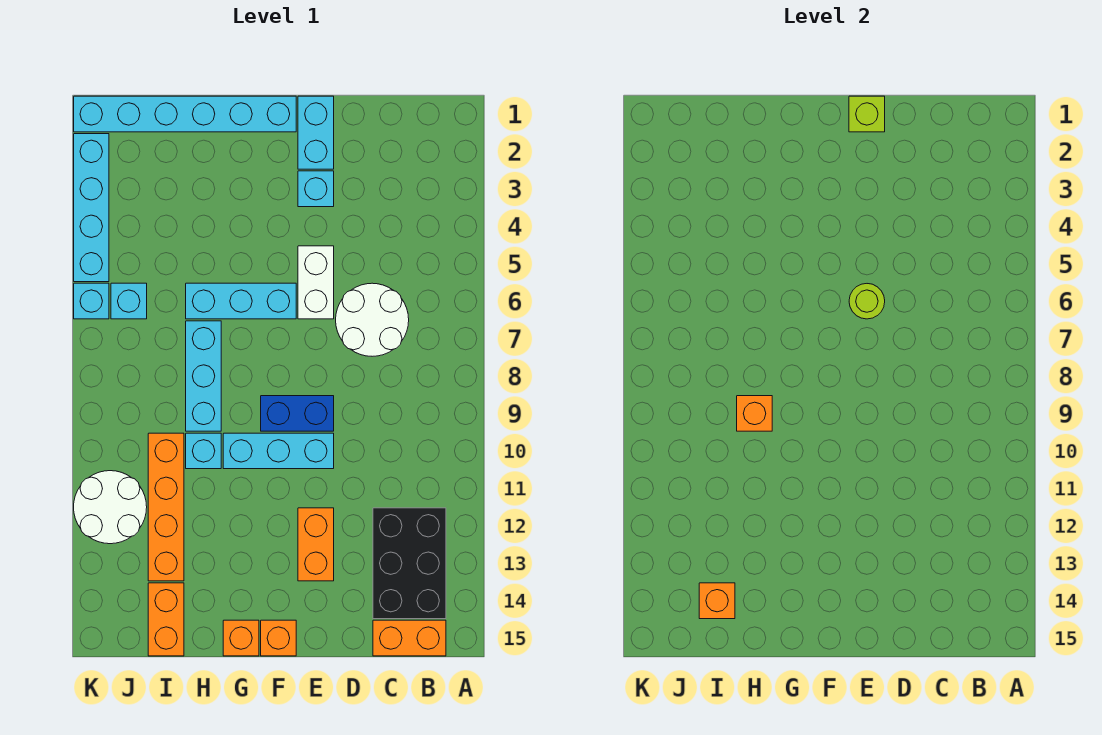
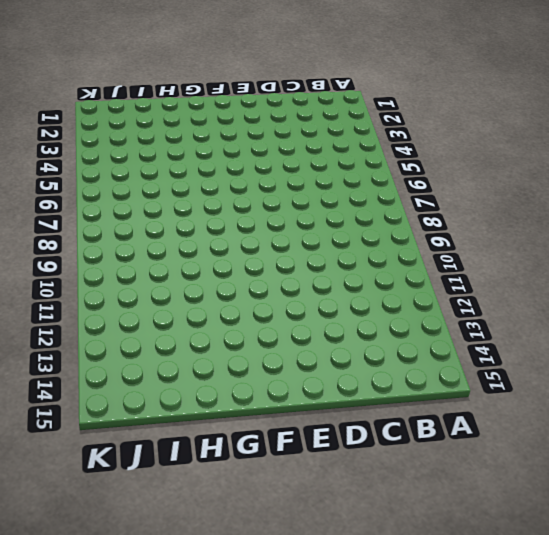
none -> black brick B12:C14 level 1
none -> orange brick B15:C15 level 1
none -> white round brick C6:D7 level 1

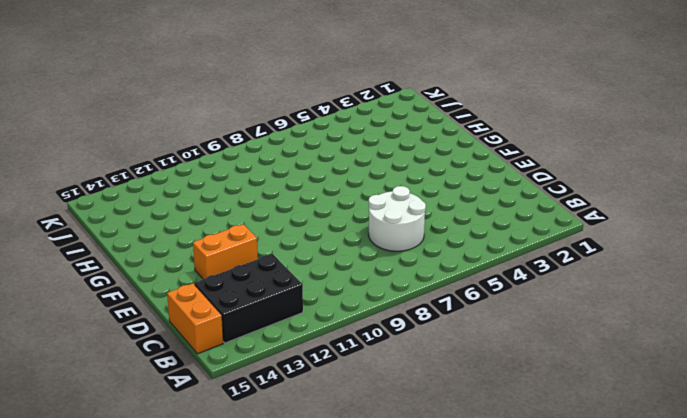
none -> cyan brick E1:E2 level 1
none -> cyan brick E3 level 1
none -> white brick E5:E6 level 1

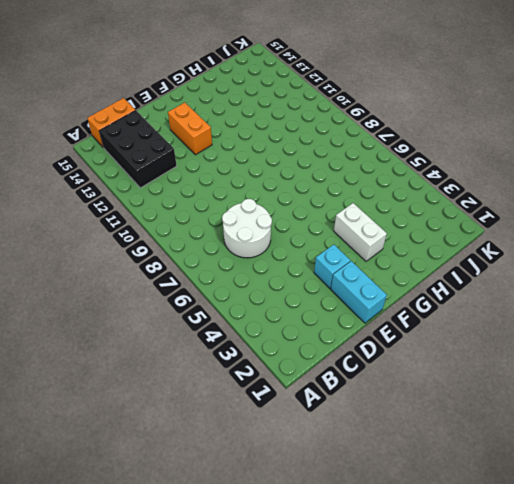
white brick G3:G4 level 1 -> white brick E5:E6 level 1
none -> blue brick E9:F9 level 1
none -> cyan brick E10:G10 level 1
none -> cyan brick F1:K1 level 1

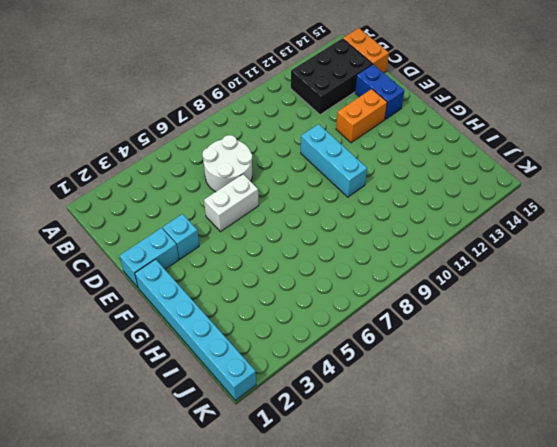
blue brick D14:E14 level 1 -> blue brick E9:F9 level 1
none -> cyan brick F6:H6 level 1
none -> orange brick F15 level 1
none -> orange brick G15 level 1

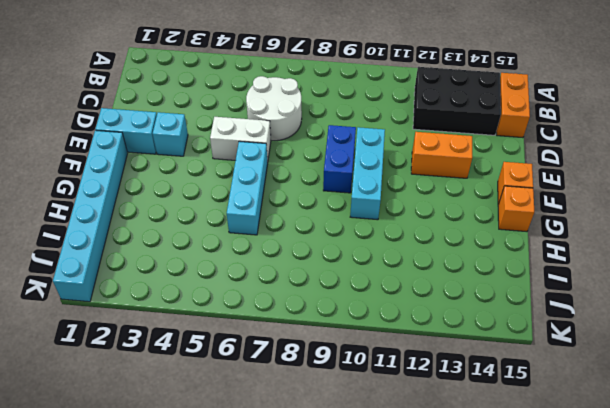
none -> cyan brick H7:H9 level 1
none -> cyan brick H10 level 1
none -> orange brick I10:I13 level 1

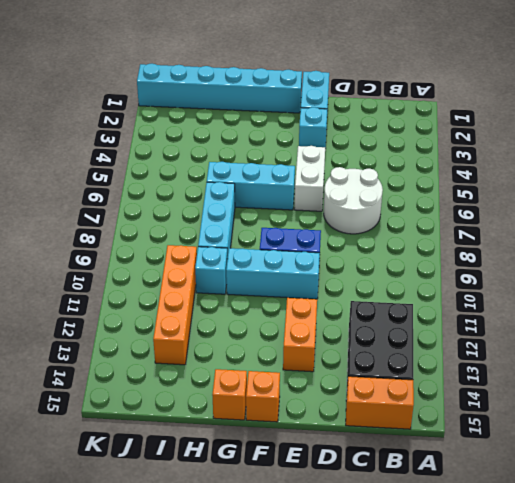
none -> orange brick I14:I15 level 1
none -> cyan brick J6 level 1
none -> white round brick J11:K12 level 1

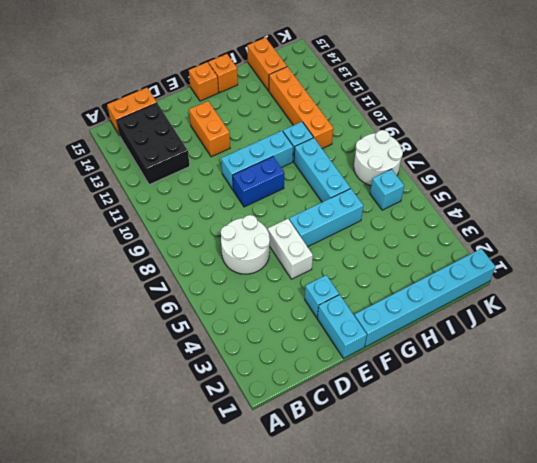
white round brick J7:K8 level 1 -> white round brick J11:K12 level 1
none -> cyan brick K2:K5 level 1
none -> cyan brick K6 level 1
none -> lime brick E1 level 2

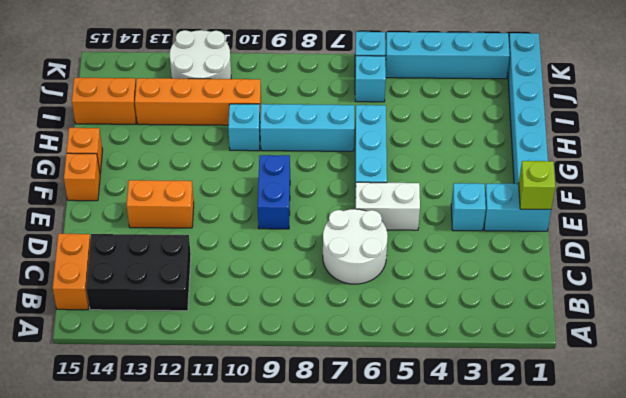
none -> cyan brick E10:G10 level 1
none -> lime round brick E6 level 2
none -> orange brick H9 level 2

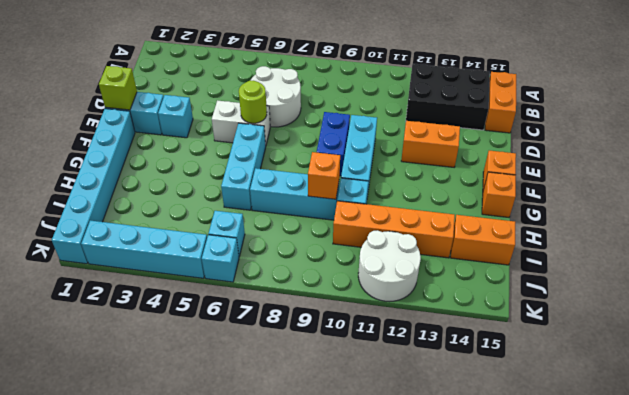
none -> orange brick I14 level 2

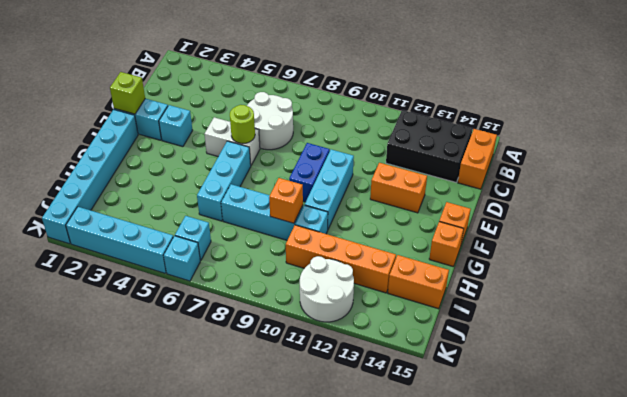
none -> orange brick I14 level 2

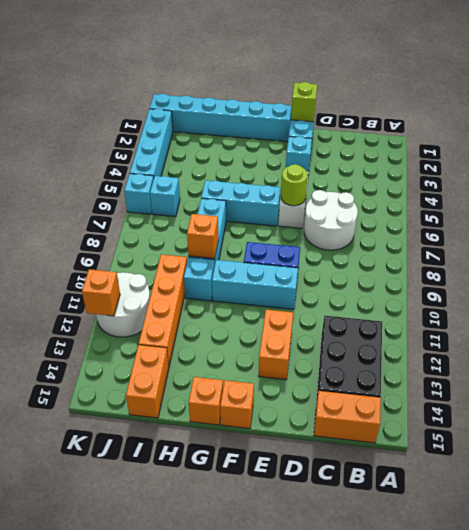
orange brick K12 level 2 -> orange brick I14 level 2

